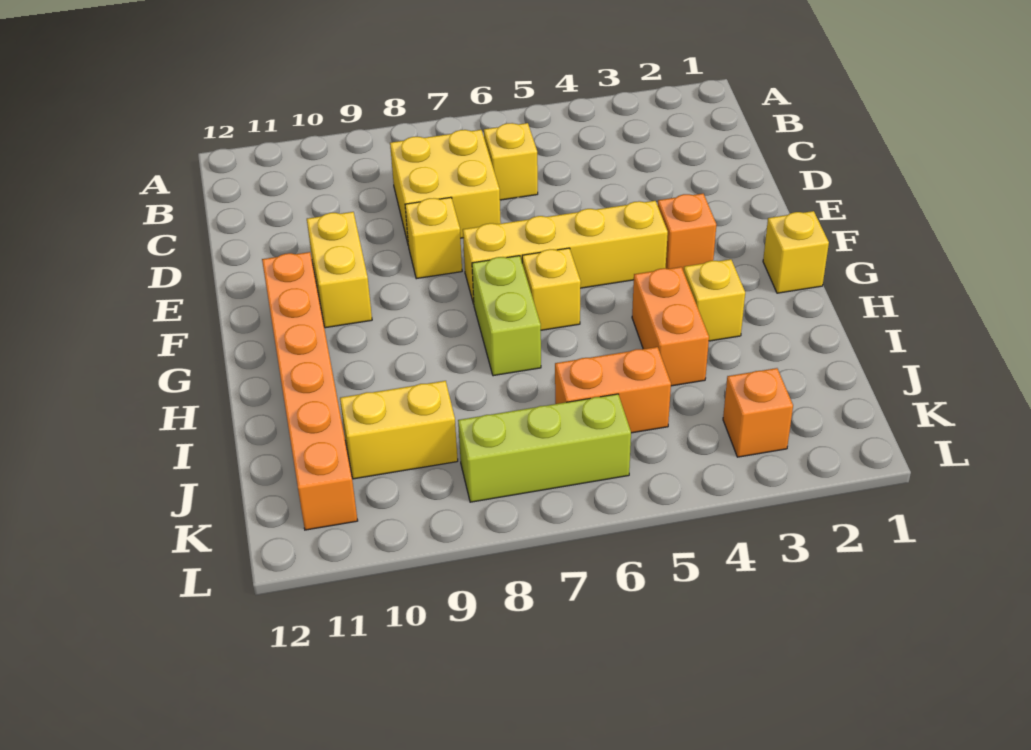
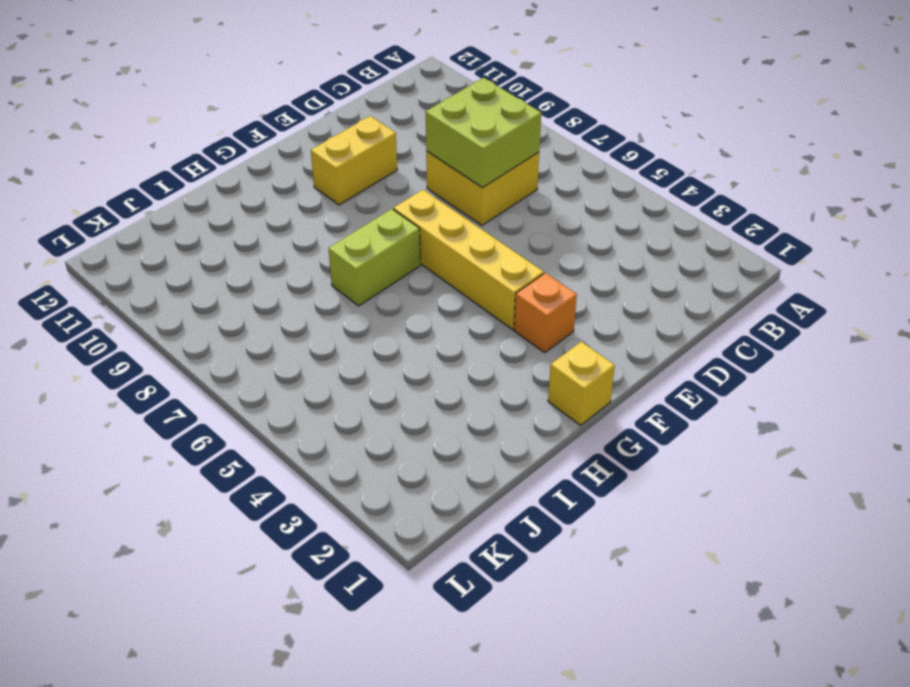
lime brick C7:D8 level 2 -> none
none -> yellow brick C6 level 1
none -> yellow brick E8 level 1
none -> orange brick F11:K11 level 1

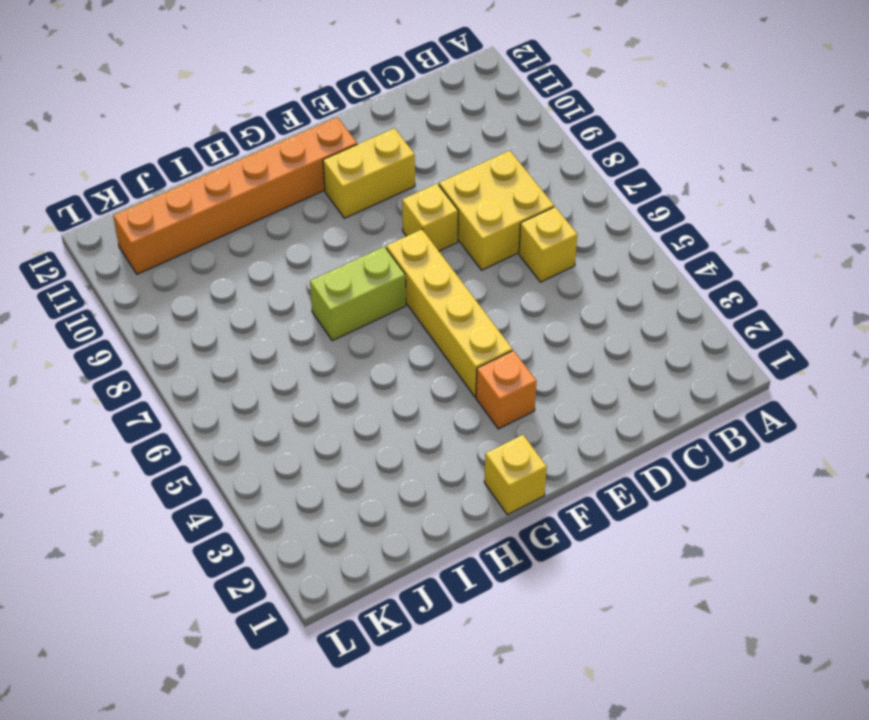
none -> yellow brick G6 level 1
none -> yellow brick H3 level 1
none -> orange brick H4:I4 level 1

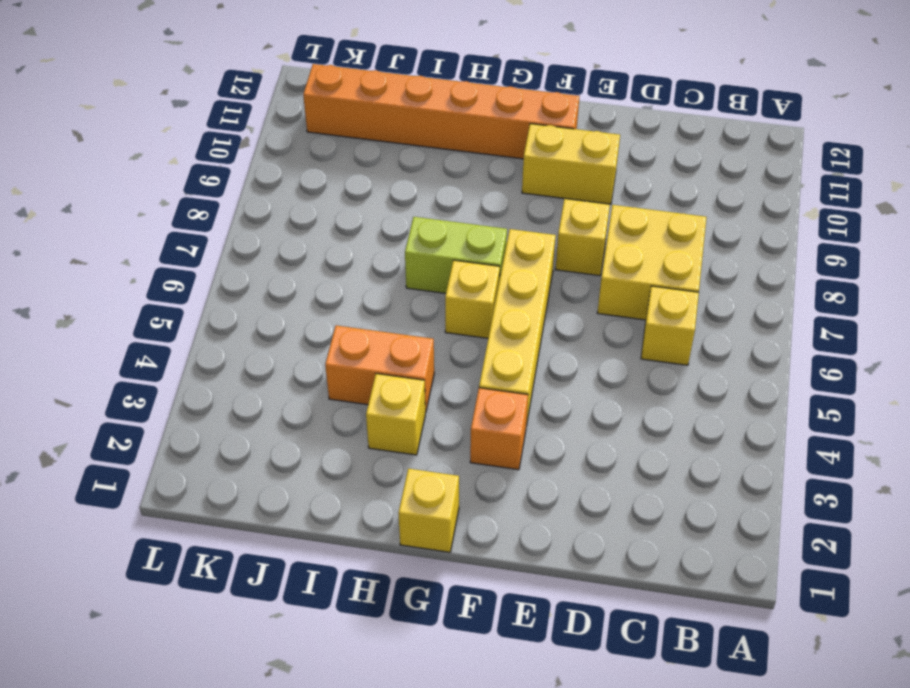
none -> orange brick J5:J6 level 1
none -> yellow brick J9:J10 level 1
none -> orange brick K3 level 1

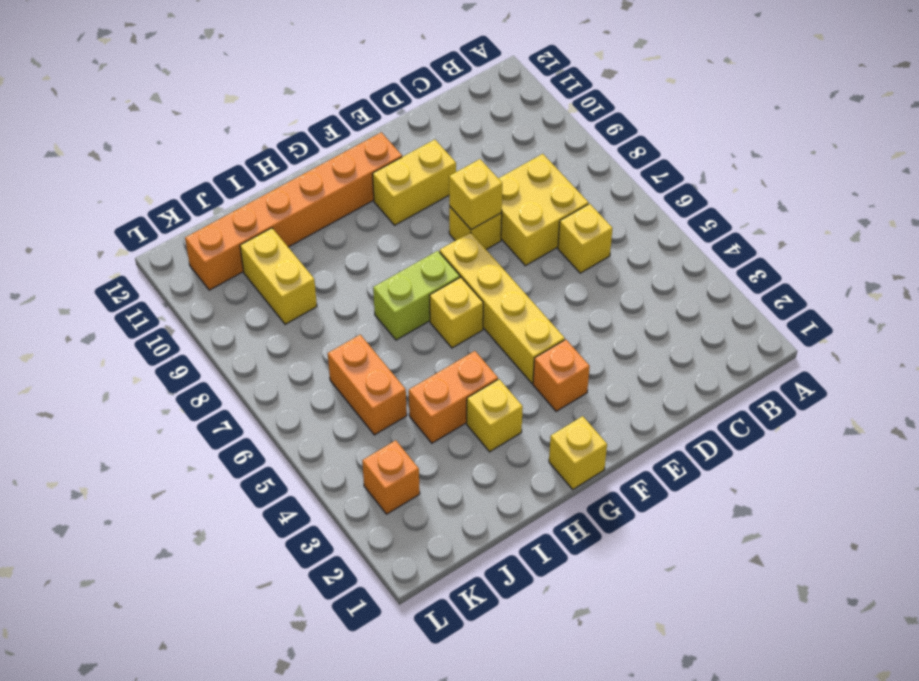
yellow brick E8 level 2 -> none
none -> lime brick K6:K8 level 1

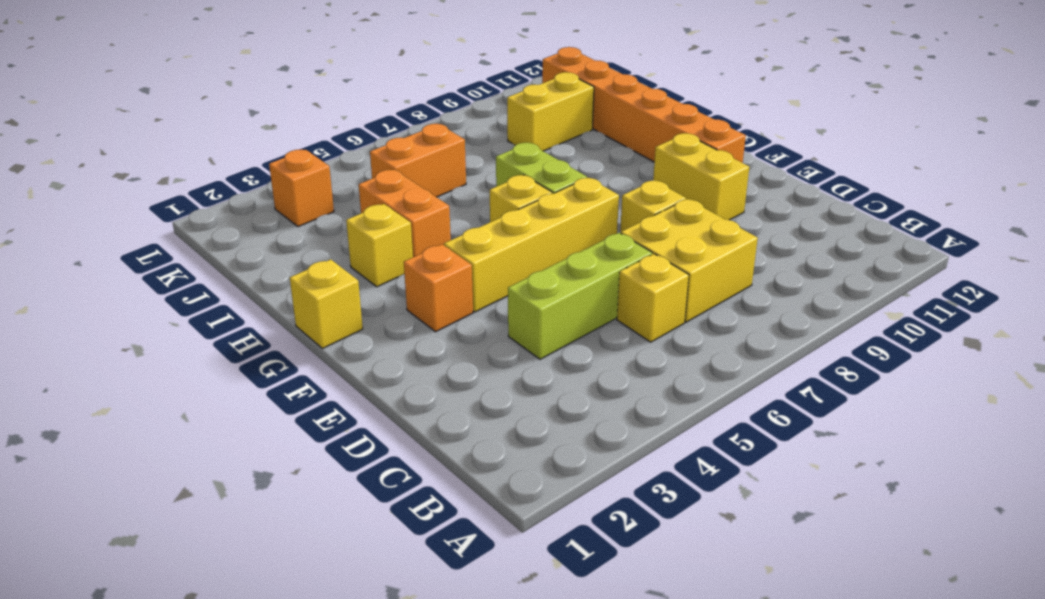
lime brick D4:D6 level 1 -> lime brick K6:K8 level 1

